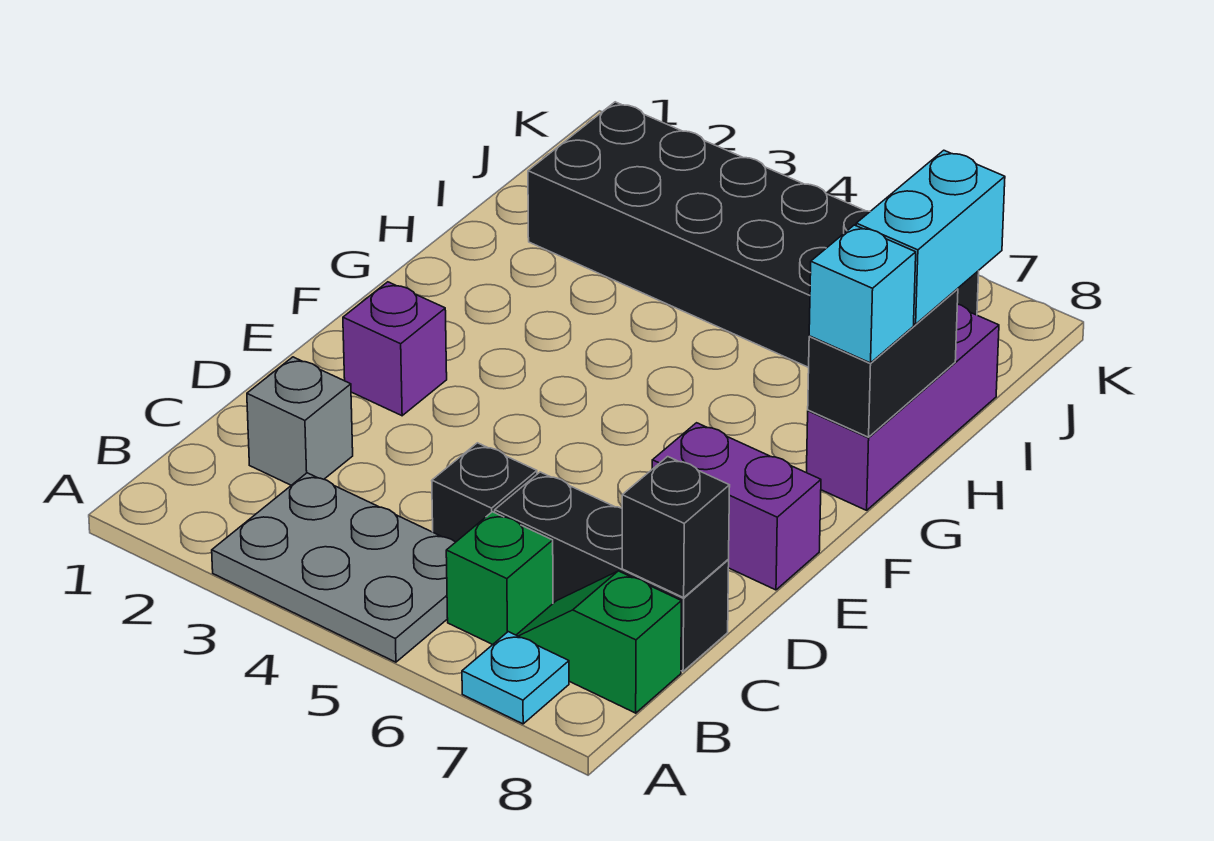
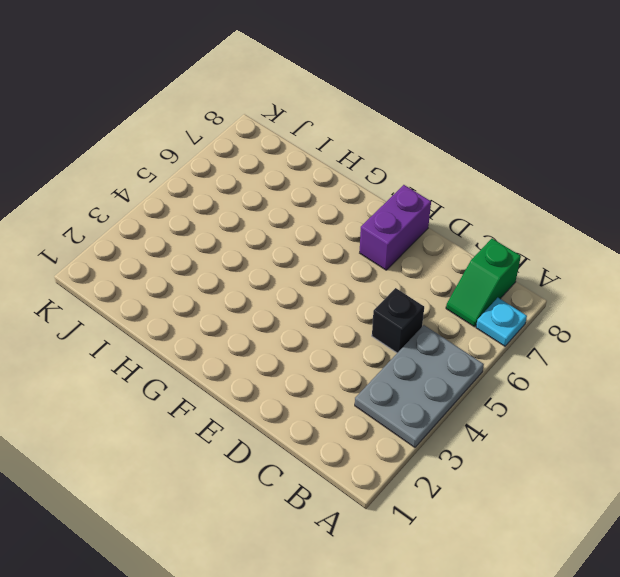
none -> green brick B6 level 1
none -> grey brick C2 level 1
none -> black brick C6:C8 level 1

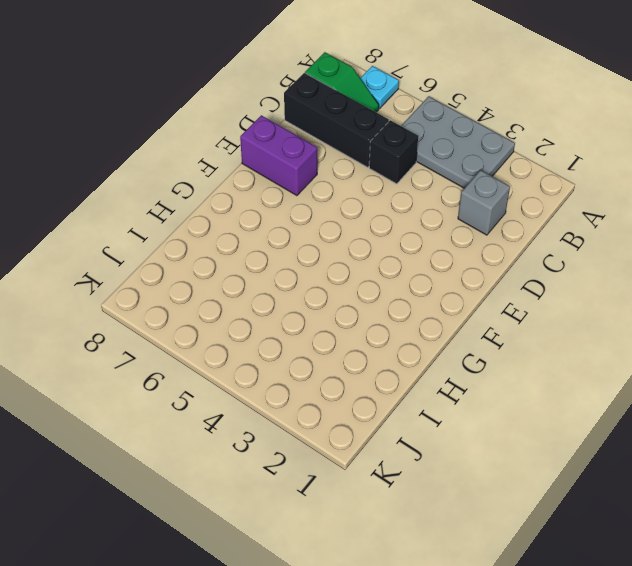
none -> green brick B6 level 1
none -> purple brick E2 level 1
none -> purple brick G8:I8 level 1

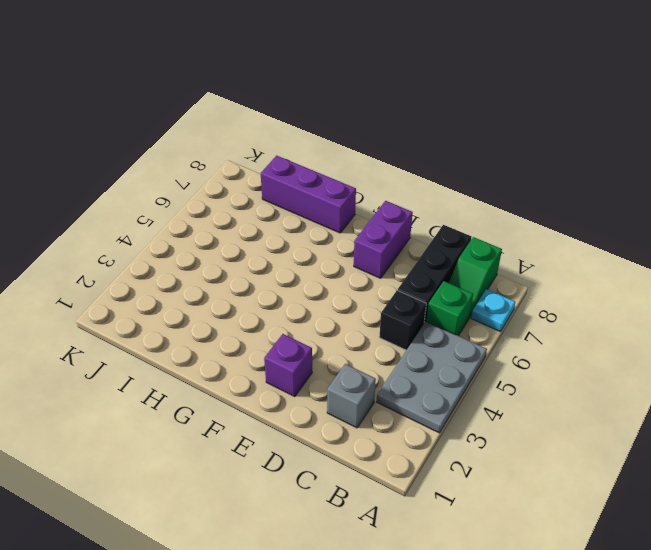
none -> black brick I2:J7 level 1
none -> black brick C8 level 2
none -> black brick G8:H8 level 2

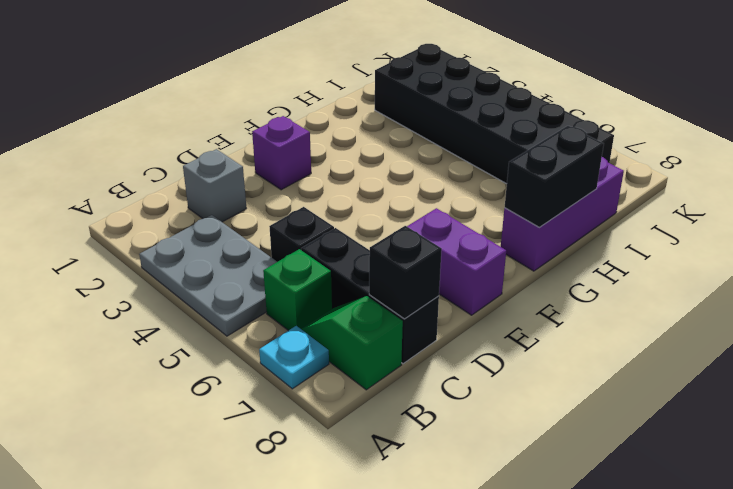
none -> cyan brick G8 level 3
none -> cyan brick H8:I8 level 3

